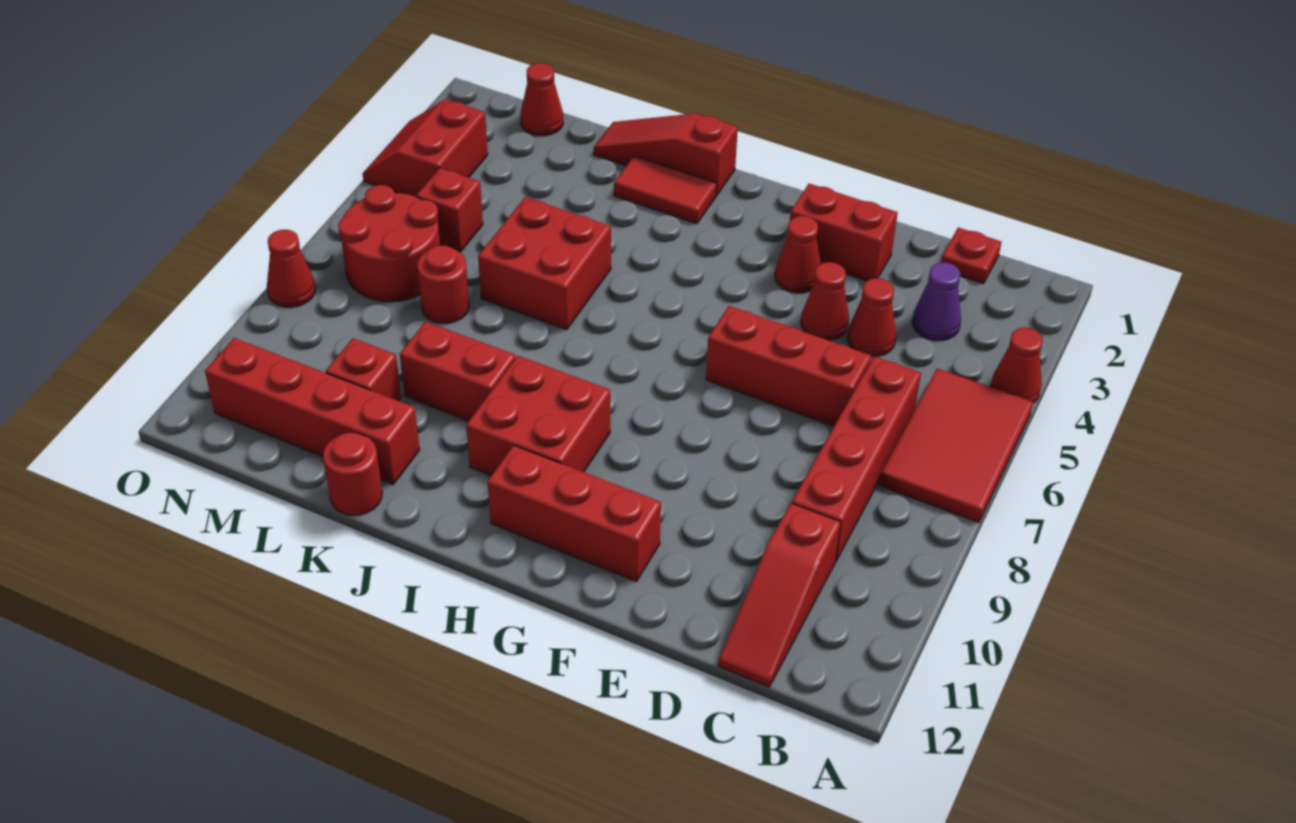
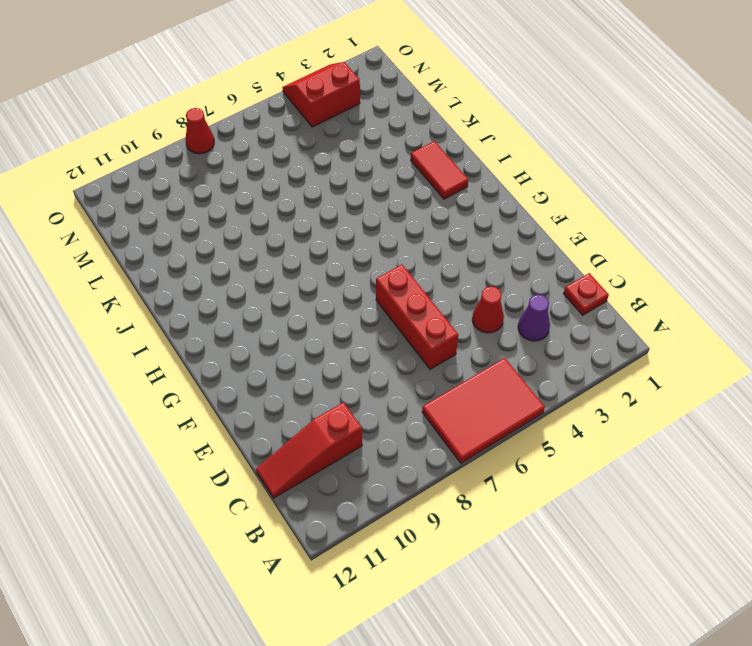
none -> red cone A4 level 1
none -> red brick C6:C9 level 1
none -> red brick E2:F2 level 1

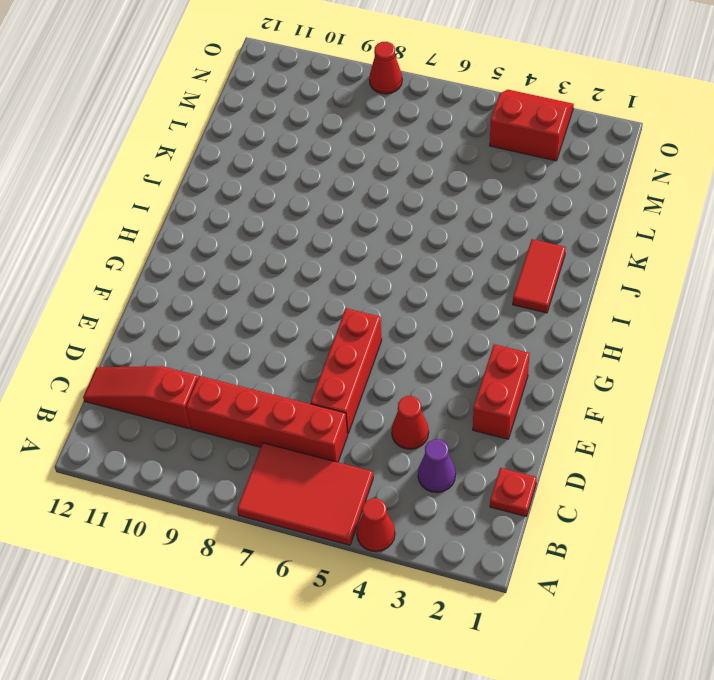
none -> red cone E4 level 1
none -> red cone F3 level 1
none -> red brick F11:H11 level 1

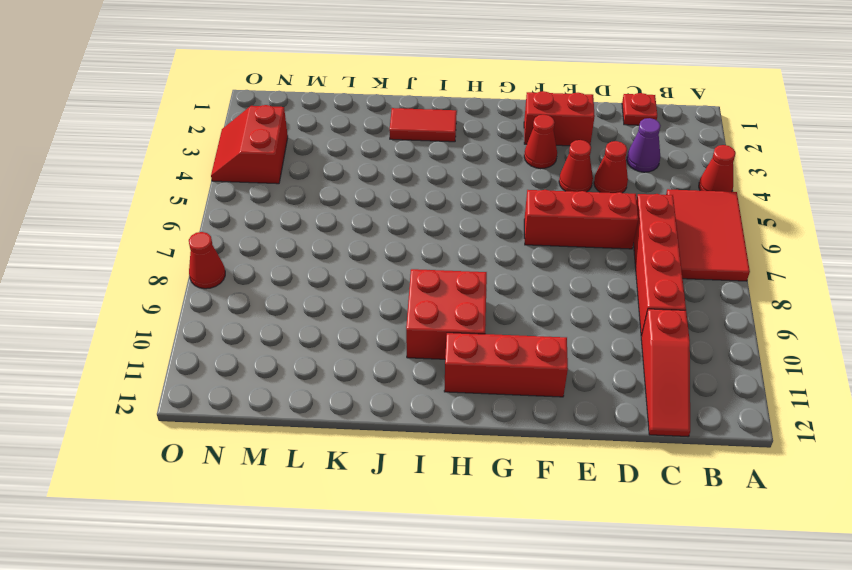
none -> red slope I1:K1 level 1 top I
none -> red brick J5:K6 level 1
none -> red brick J9:K9 level 1

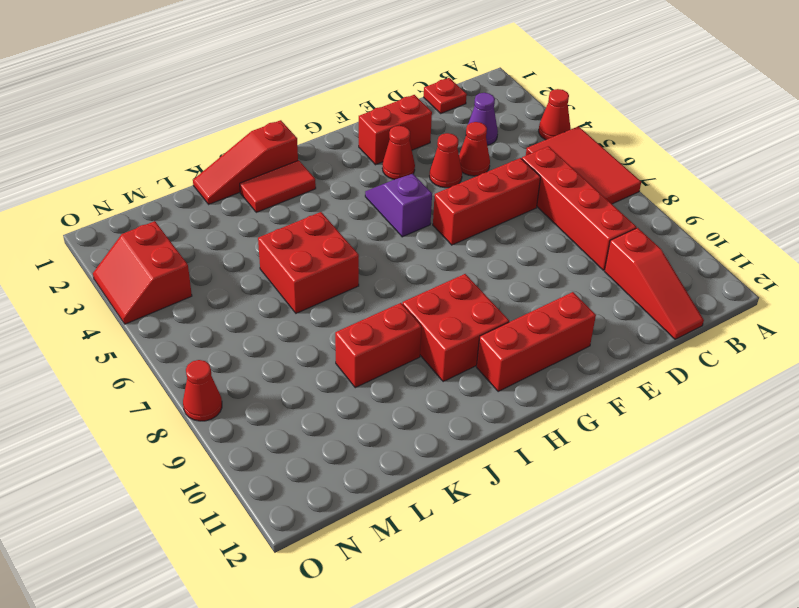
purple slope G4:G5 level 1 top 5 -> none
none -> red brick K11:N11 level 1
none -> red round brick K12 level 1
none -> red round brick L7 level 1

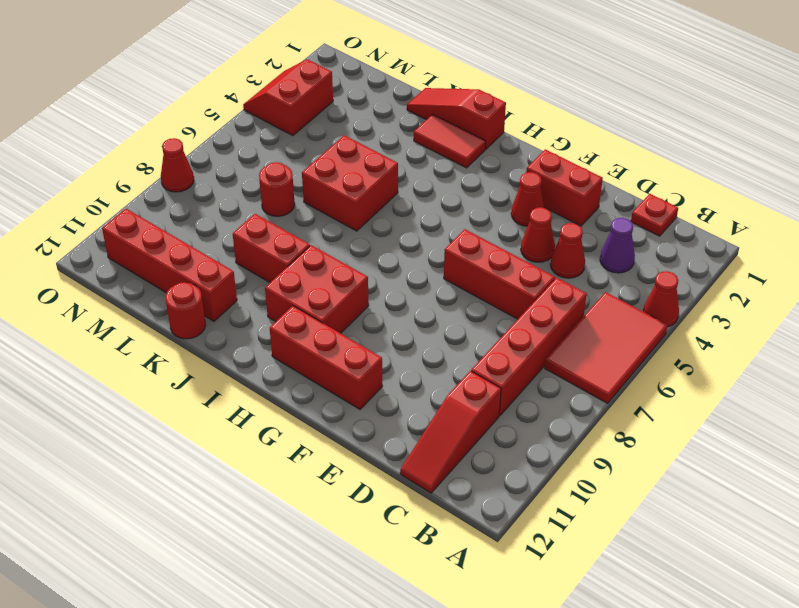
none -> red brick L10 level 1
none -> red cone M1 level 1
none -> red brick M5 level 1

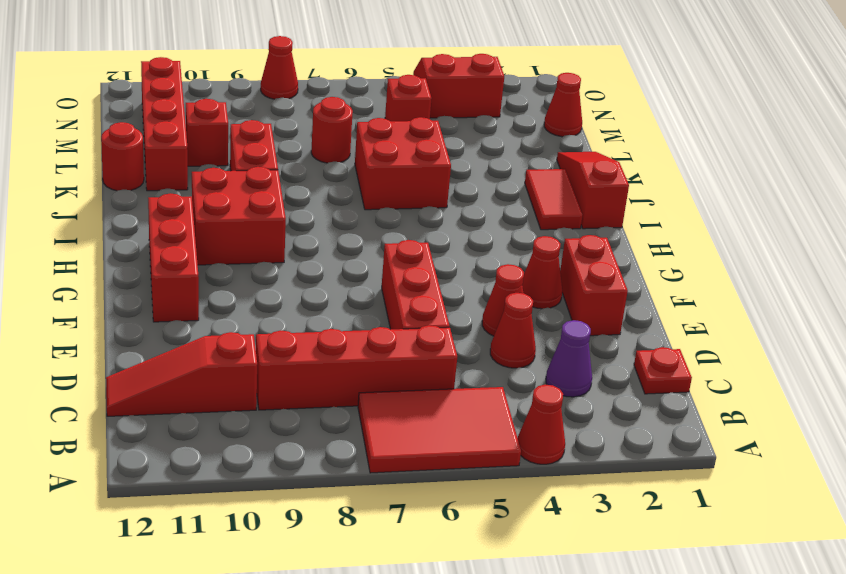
none -> red round brick M6:N7 level 1

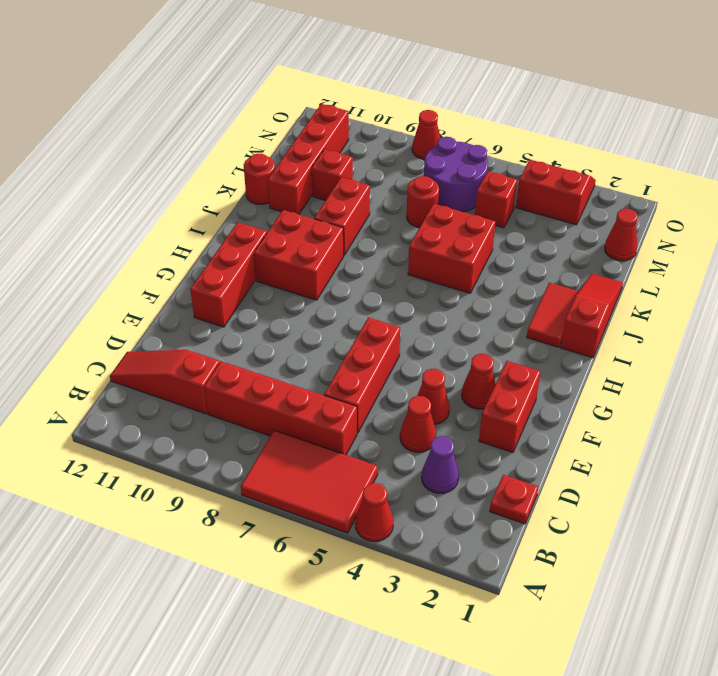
purple round brick M6:N7 level 1 -> red round brick M6:N7 level 1

